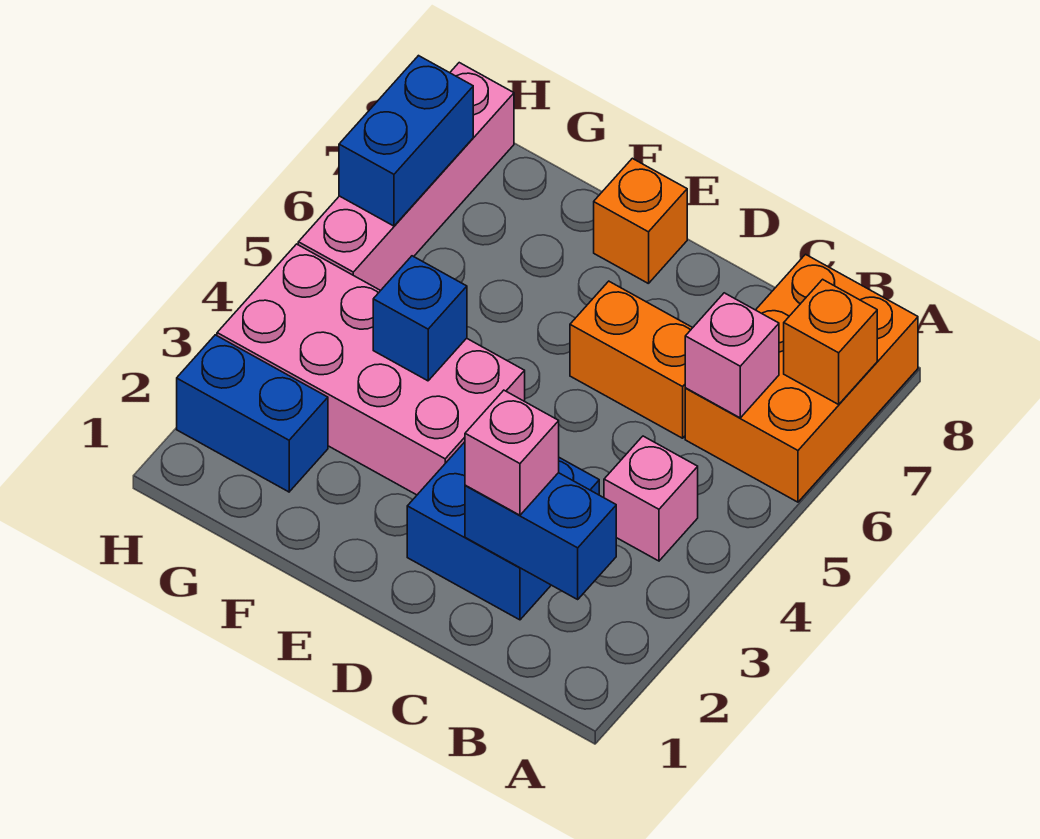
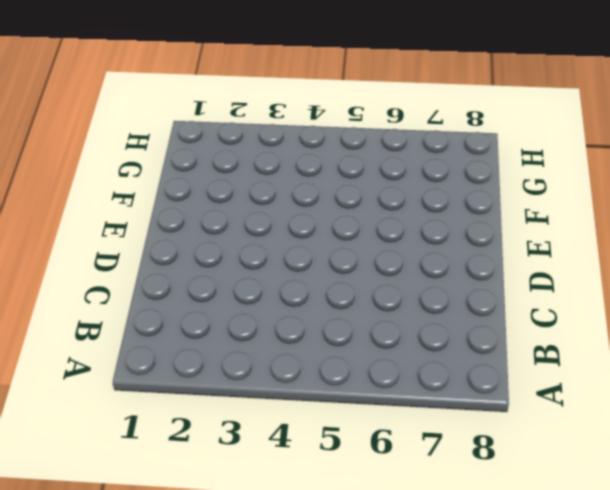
none -> orange brick A6:B8 level 1
none -> pink brick B4 level 1
none -> blue brick C2:D3 level 1

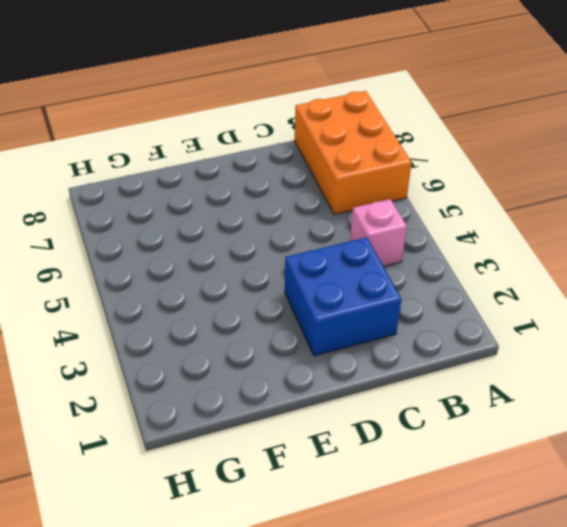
none -> orange brick C6:D6 level 1
none -> pink brick E3:H4 level 1
none -> orange brick E8 level 1

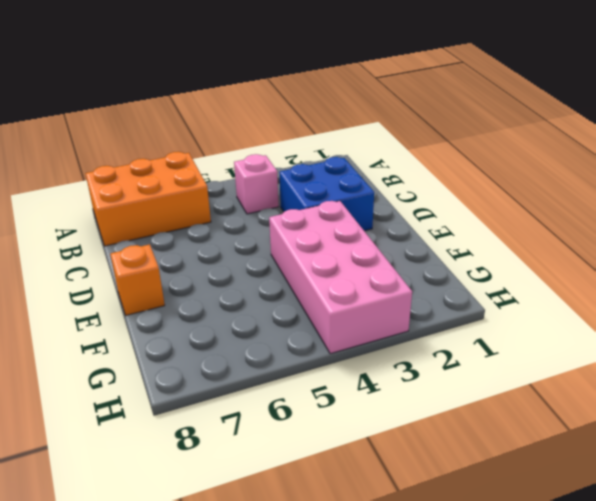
none -> orange brick C6:D6 level 1
none -> blue brick G2:H2 level 1
none -> pink brick H5:H8 level 1

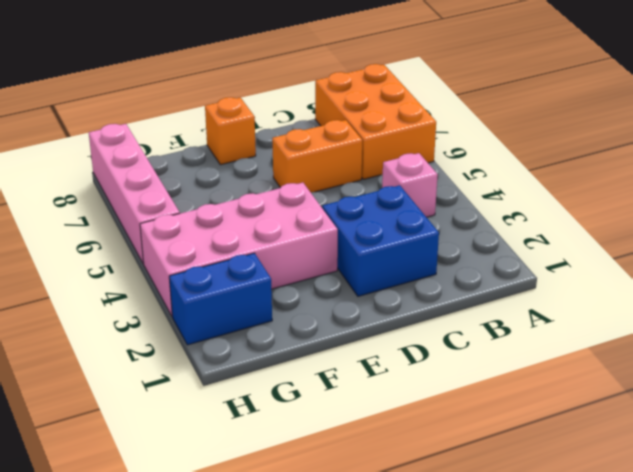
none -> orange brick A7 level 2
none -> blue brick B2:C2 level 2
none -> pink brick B6 level 2

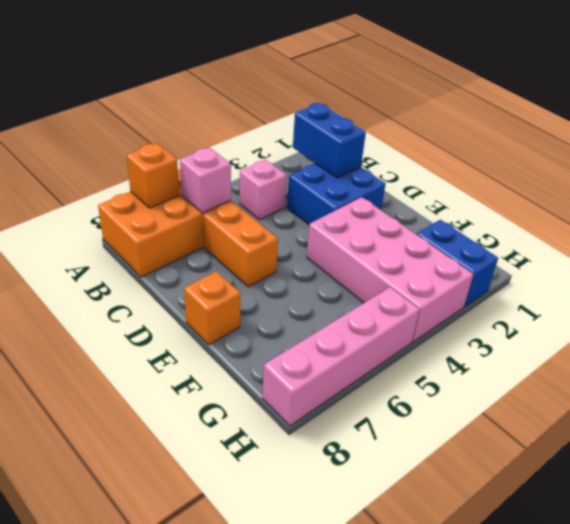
none -> blue brick F4 level 2
none -> blue brick H6:H7 level 2
none -> pink brick C2 level 3

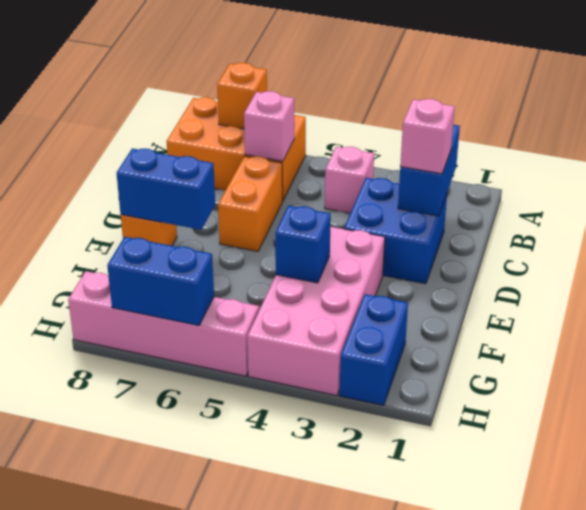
blue brick E7:E8 level 2 -> none

